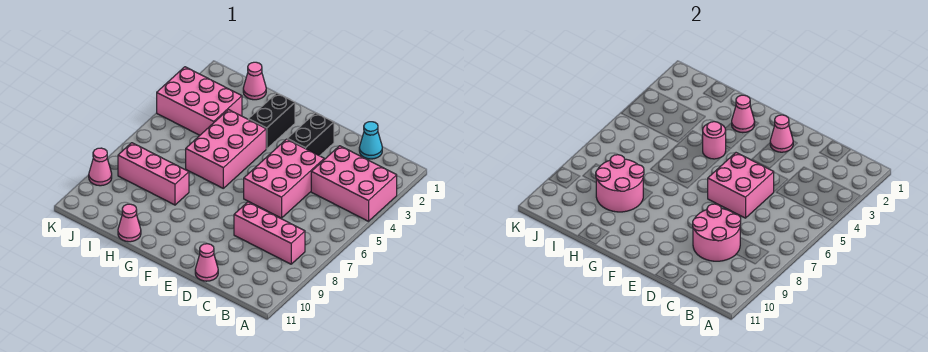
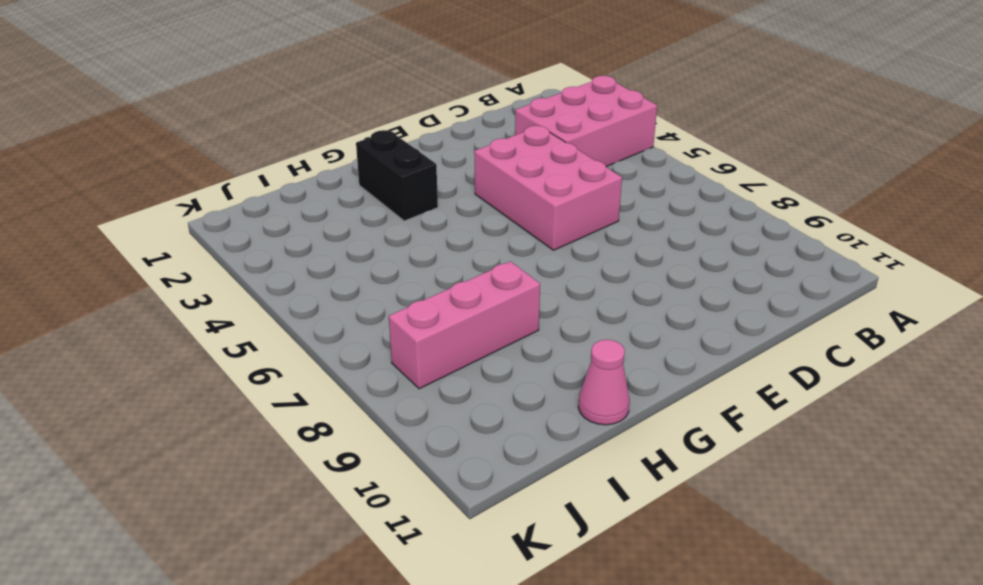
none -> pink brick B8:D8 level 1
none -> cyan cone C1 level 1
none -> pink cone D11 level 1

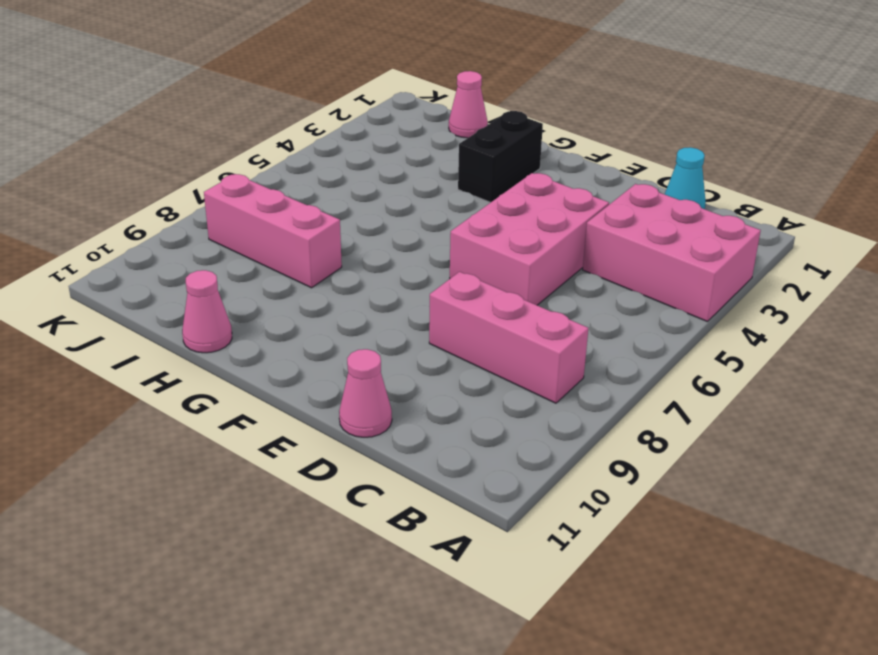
none -> black brick E2:E3 level 1
none -> pink brick G4:H6 level 1
none -> pink brick I3:K4 level 1

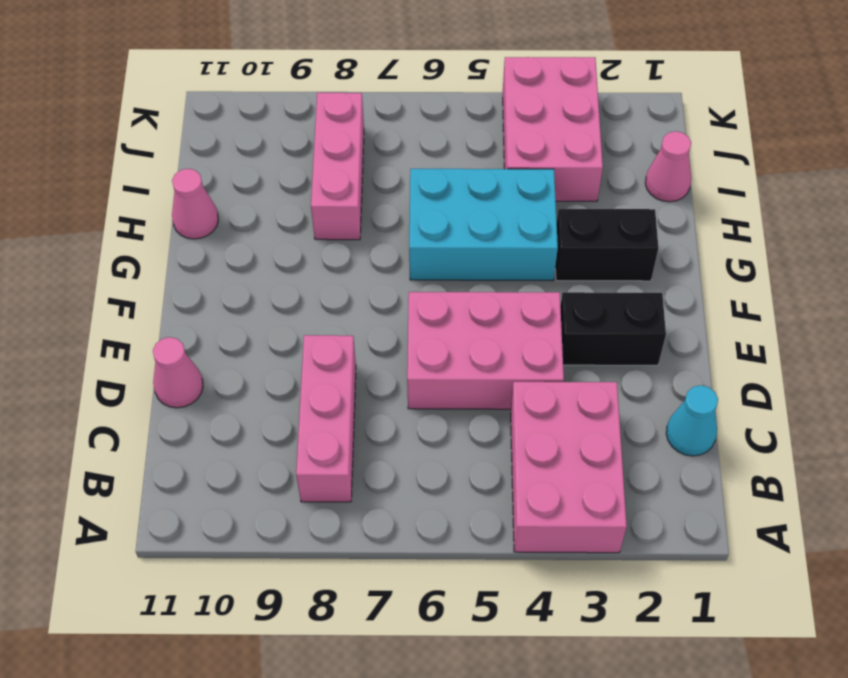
cyan brick G4:H6 level 1 -> pink brick G4:H6 level 1
none -> pink cone K9 level 1
none -> pink round brick C8:D9 level 2
none -> pink brick D5:E6 level 2

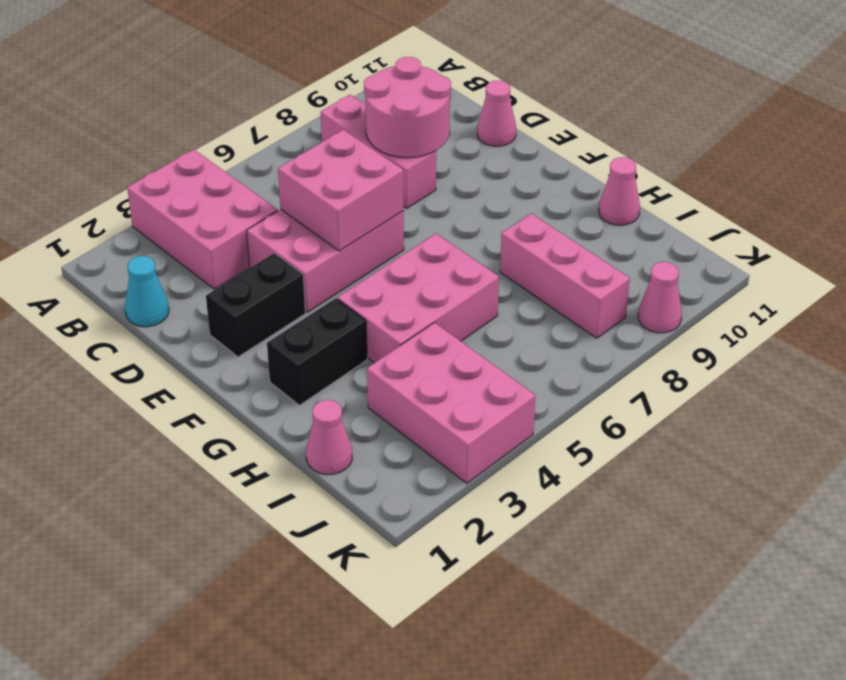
none -> pink cone E2 level 2
none -> pink cone G2 level 2
none -> pink round brick G4 level 2

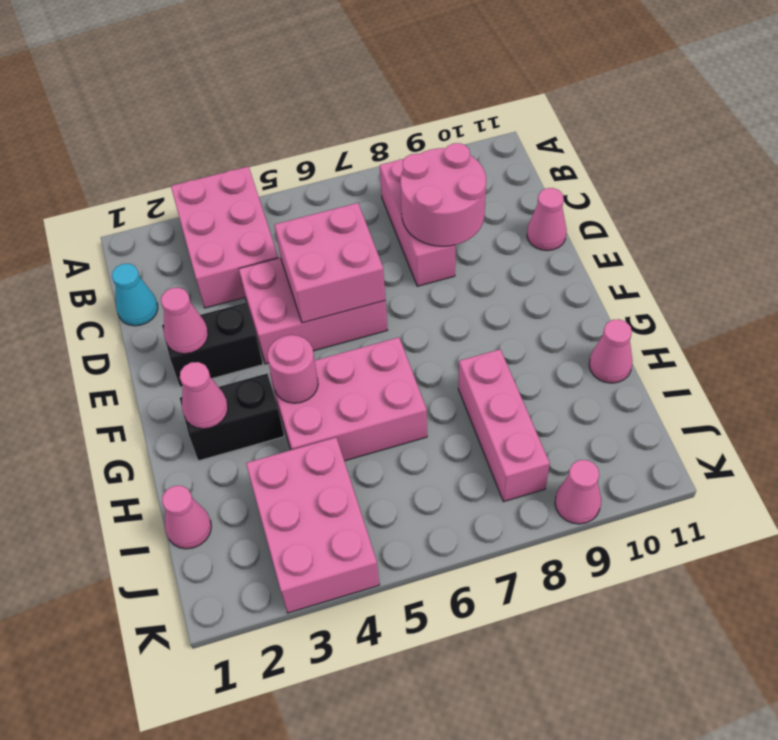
none -> pink round brick H8:I9 level 2

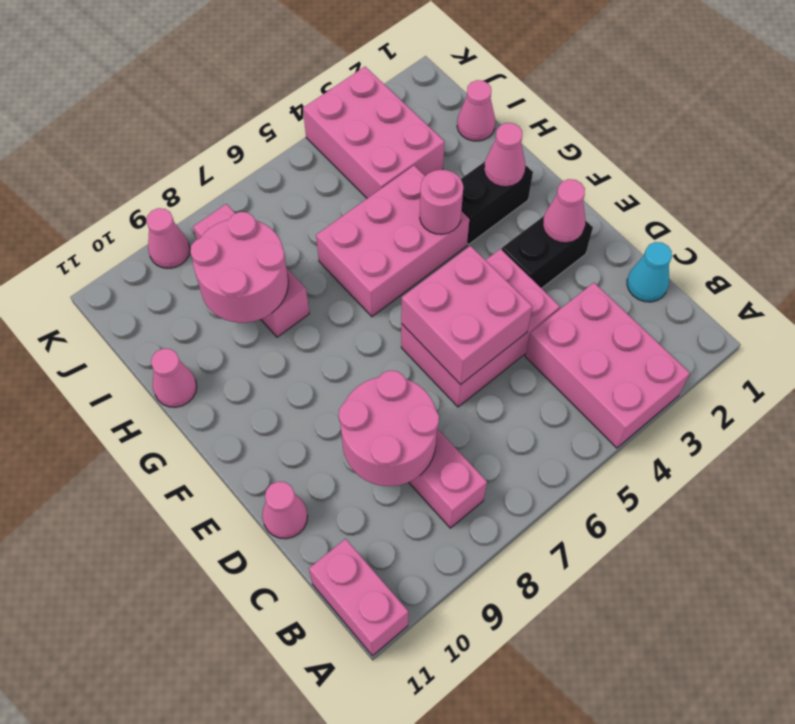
pink brick A11:B11 level 1 -> none

